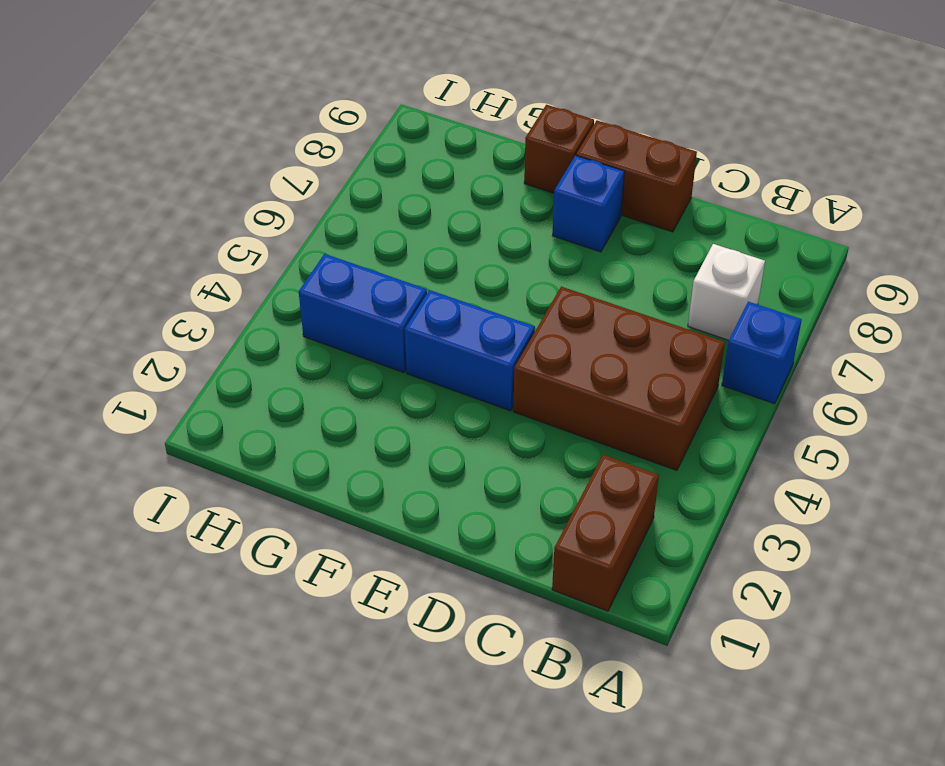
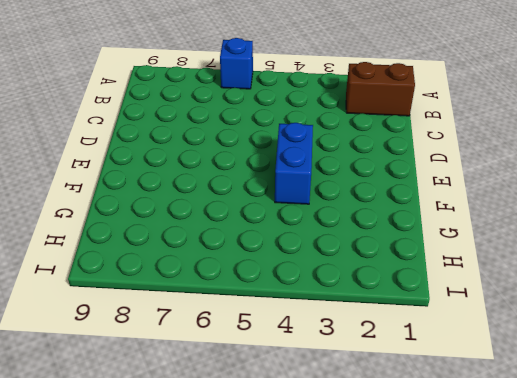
none -> brown brick B4:D5 level 1
none -> white brick B7 level 1

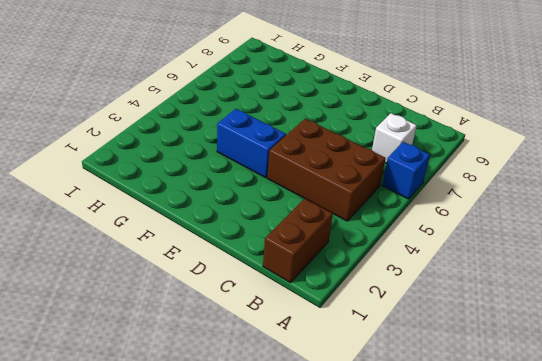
none -> brown brick D9:E9 level 1
none -> blue brick E8 level 1

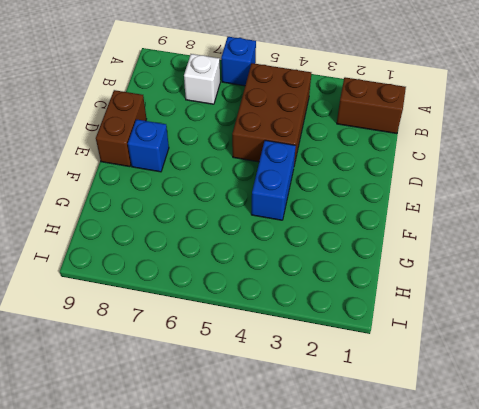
none -> brown brick F9 level 1
none -> blue brick G4:H4 level 1

